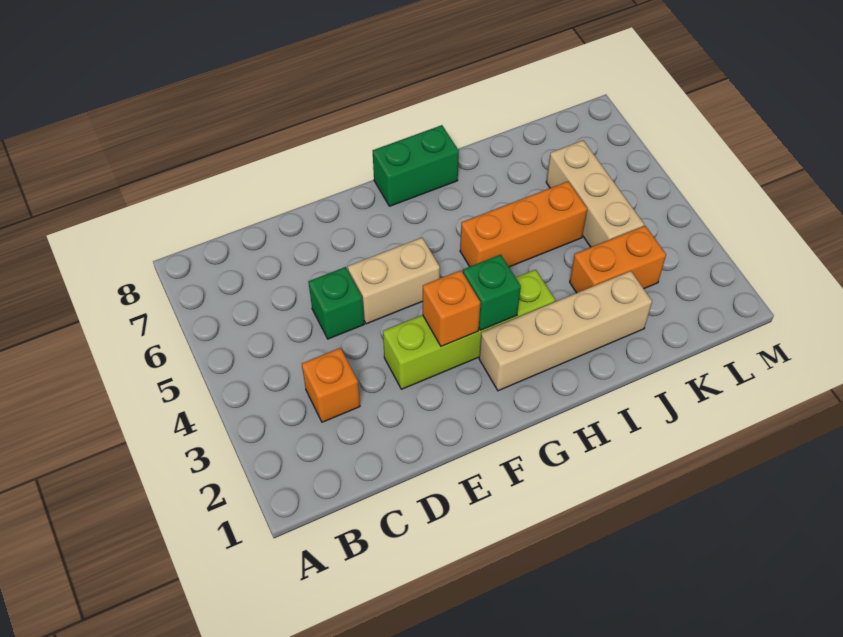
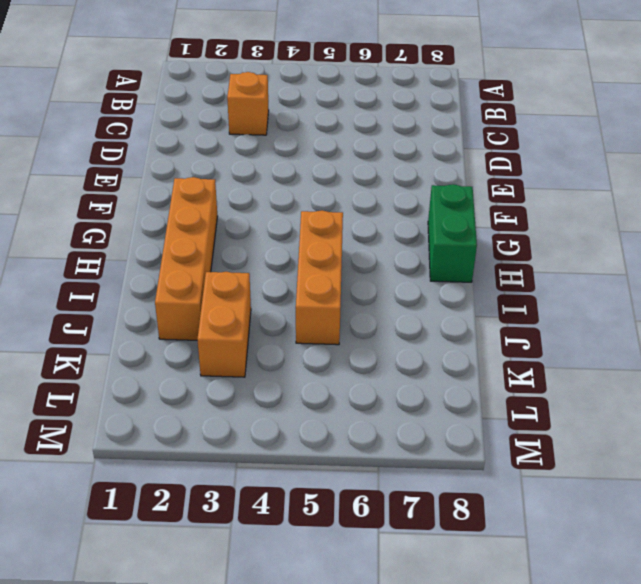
orange brick G2:J2 level 1 -> tan brick G2:J2 level 1
none -> green brick D5 level 1
none -> lime brick E3:H3 level 1

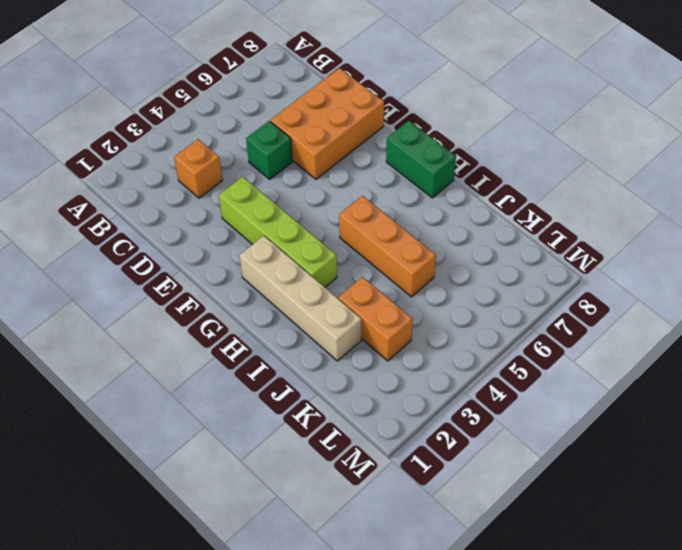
orange brick D6:E8 level 1 -> none
none -> tan brick E5:F5 level 1
none -> tan brick K4:K6 level 1

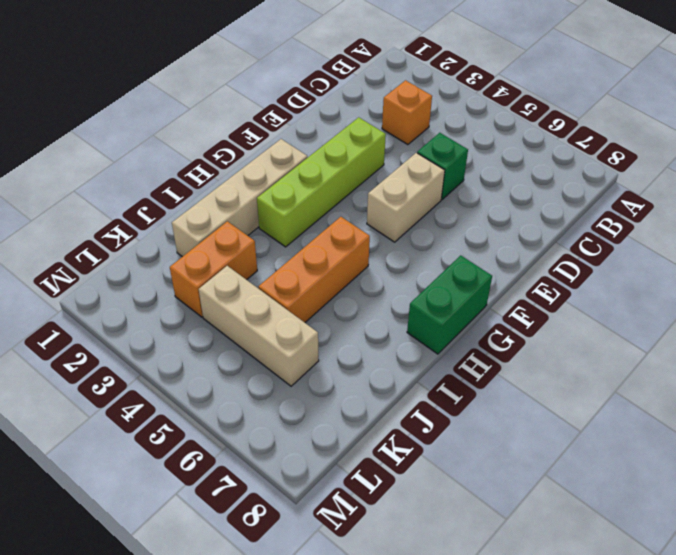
none -> orange brick F3 level 2
none -> green brick G3 level 2

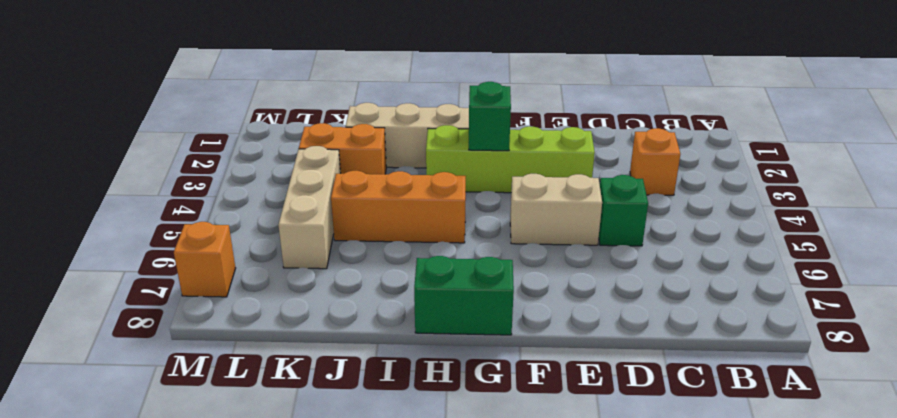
orange brick M7 level 1 -> orange brick F3 level 2

